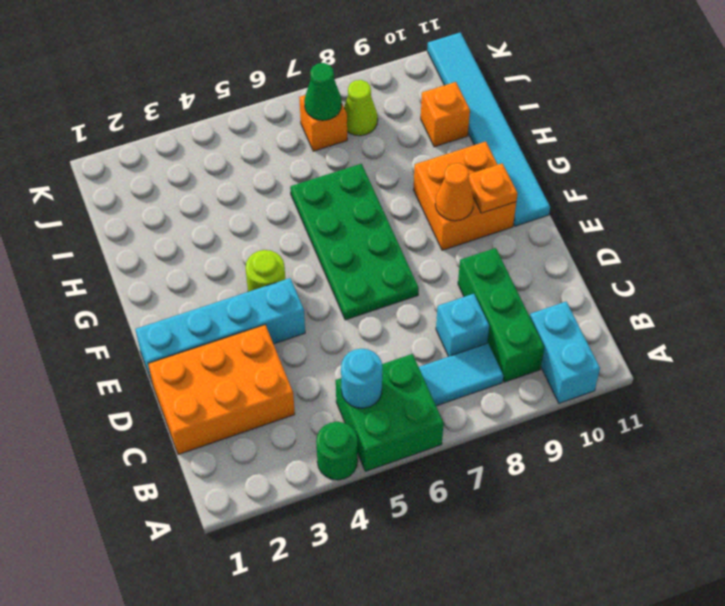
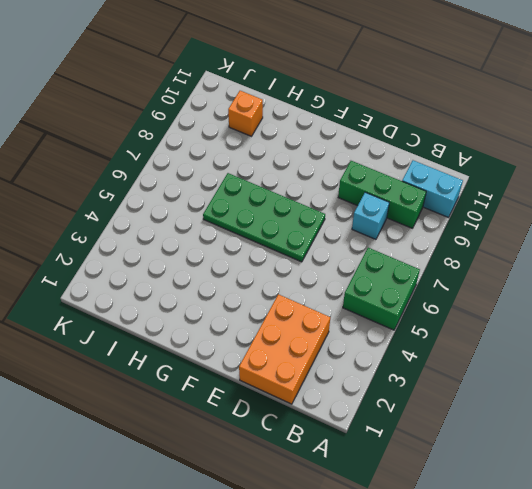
none -> green round brick A4 level 1
none -> cyan tile B7:B8 level 1
none -> cyan brick E1:E4 level 1

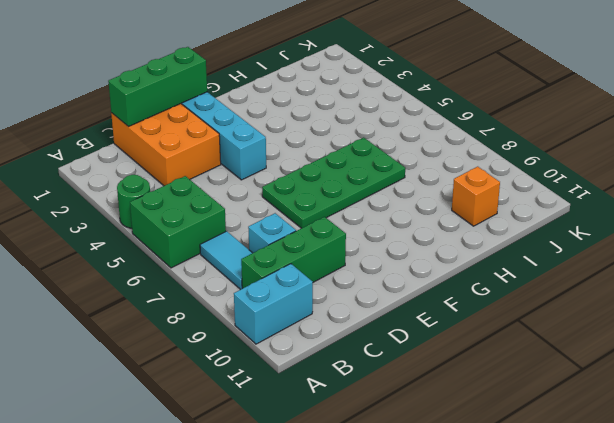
green brick C1:E1 level 2 -> none
none -> lime round brick F4 level 1
none -> orange brick F9:G10 level 1
none -> cyan tile F11:K11 level 1

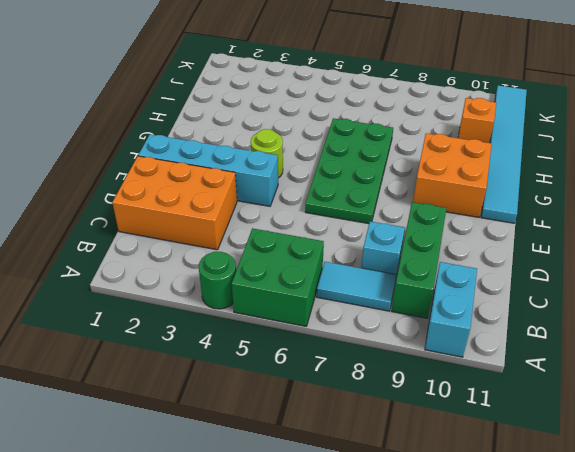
none -> orange brick J7 level 1
none -> lime cone J8 level 1
none -> cyan round brick B5 level 2

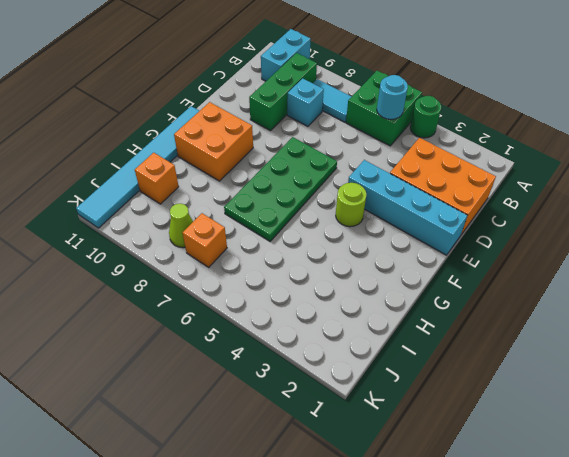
none -> orange cone F9 level 2
none -> orange plate F10 level 2
none -> green cone J7 level 2

